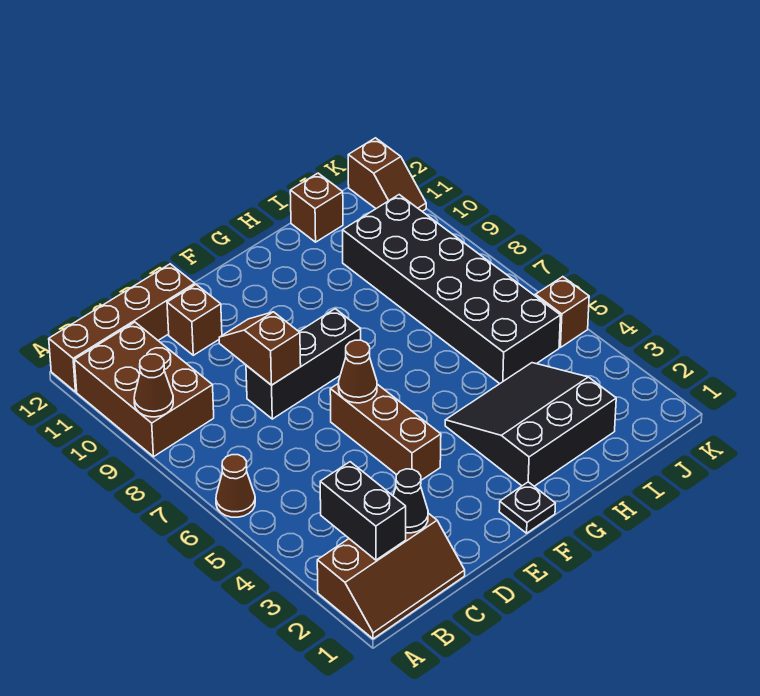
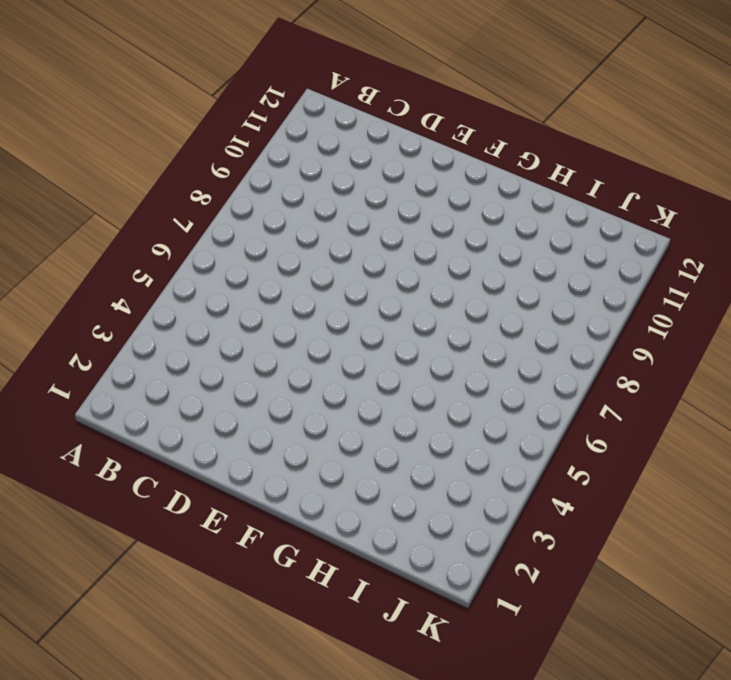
none -> brown slope A1:C2 level 1 top 2
none -> brown cone A6 level 1
none -> brown brick A9:B11 level 1

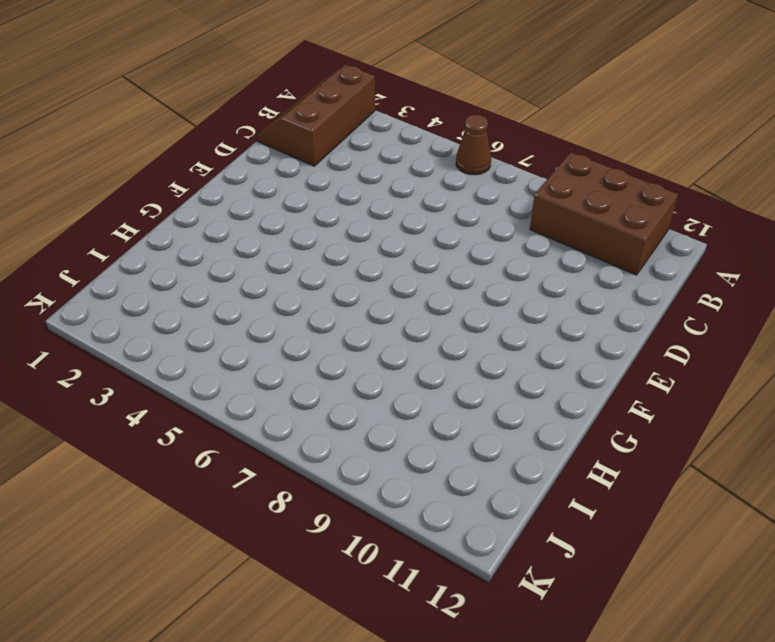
none -> brown brick A12:D12 level 1
none -> black brick D8:F8 level 1
none -> brown brick D11 level 1

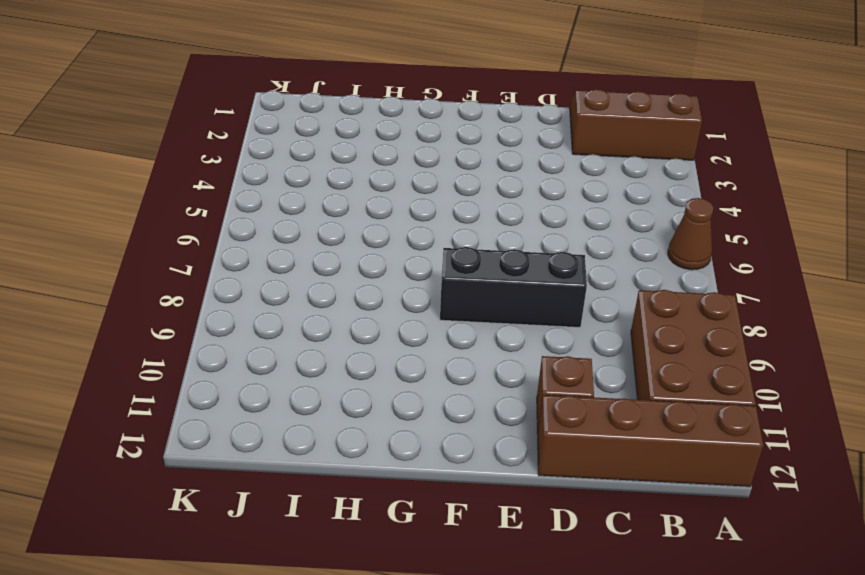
none -> brown brick E4:E6 level 1
none -> black plate F1 level 1
none -> black slope G2:I4 level 1 top 2

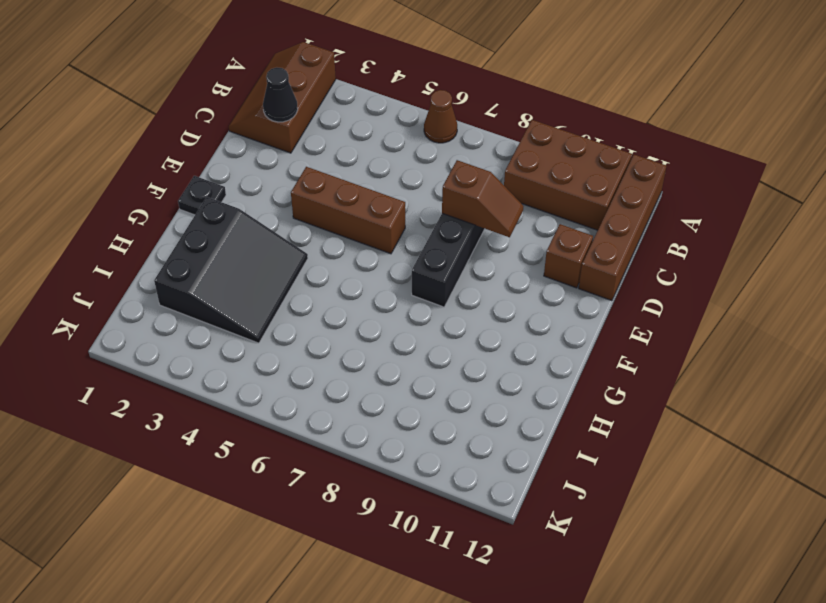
none -> black brick I5:J10 level 1
none -> brown brick I12 level 1
none -> brown brick K5 level 1

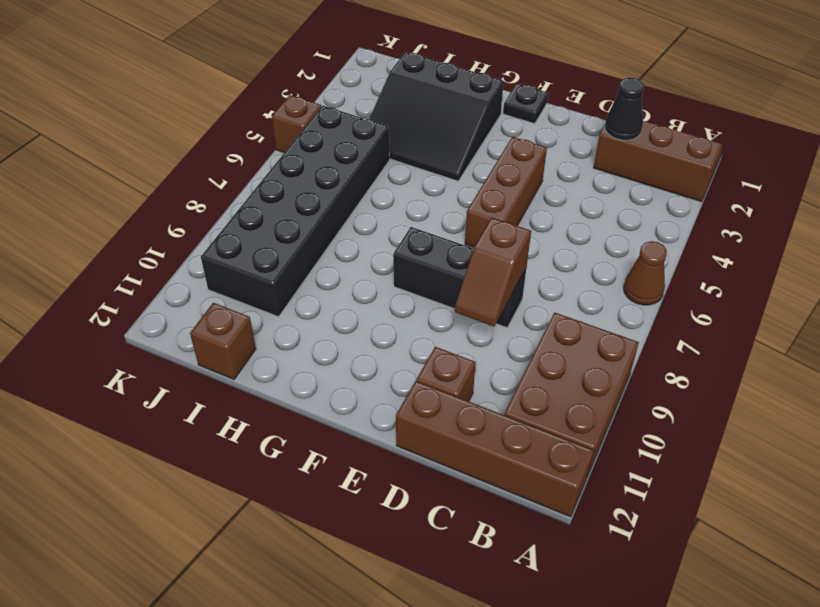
none -> brown slope K11:K12 level 1 top 12
none -> brown cone A9 level 2
none -> black brick B2:B3 level 2

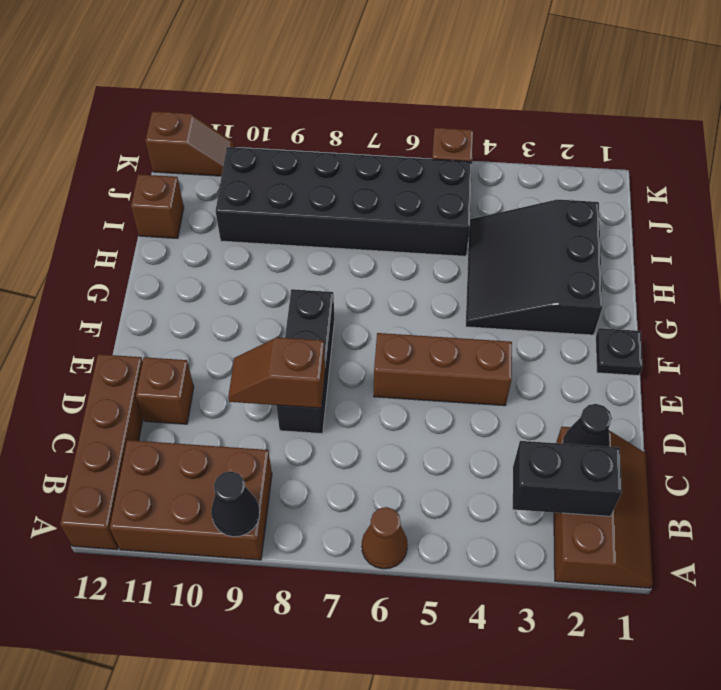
black cone A9 level 2 -> brown cone A9 level 2
none -> brown cone E6 level 2

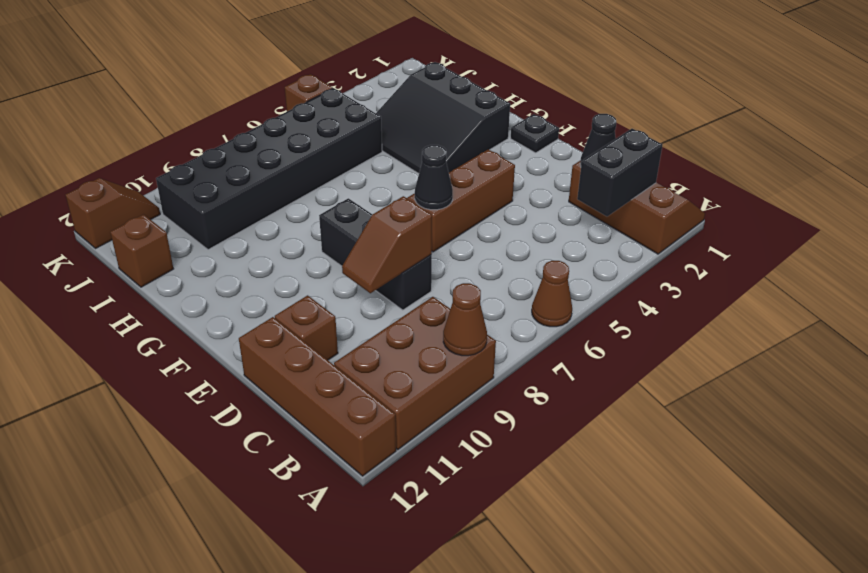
black cone E6 level 2 -> brown cone E6 level 2

